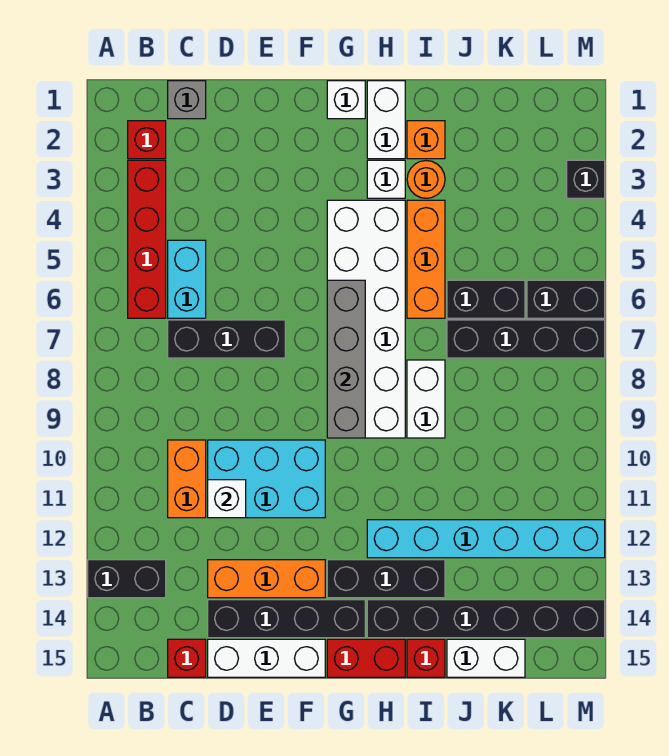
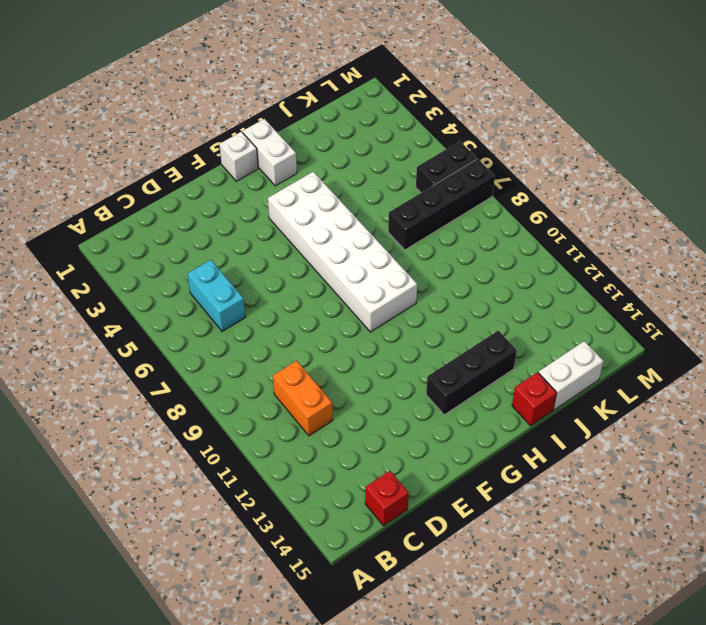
none -> black brick A13:B13 level 1
none -> red brick B2 level 1
none -> red brick B3:B6 level 1
none -> grey brick C1 level 1

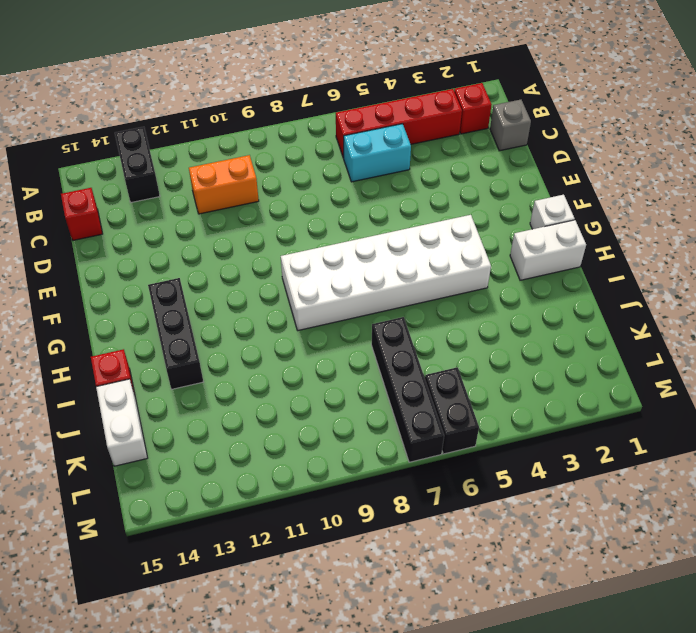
none -> black brick C7:E7 level 1
none -> cyan brick D10:F11 level 1
none -> orange brick D13:F13 level 1
none -> black brick D14:G14 level 1

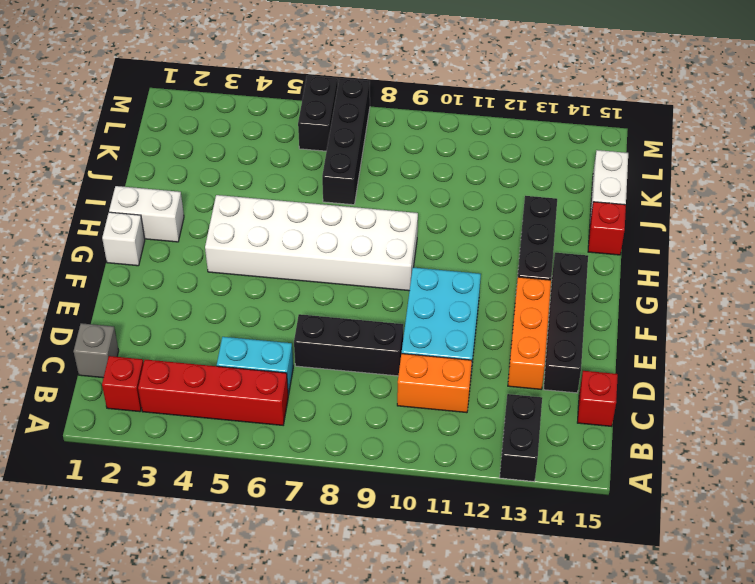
black brick D7:D9 level 1 -> black brick C7:E7 level 1
none -> white brick D15:F15 level 1
none -> red brick G15:H15 level 1
none -> white brick H3 level 1
none -> cyan brick H12:M12 level 1

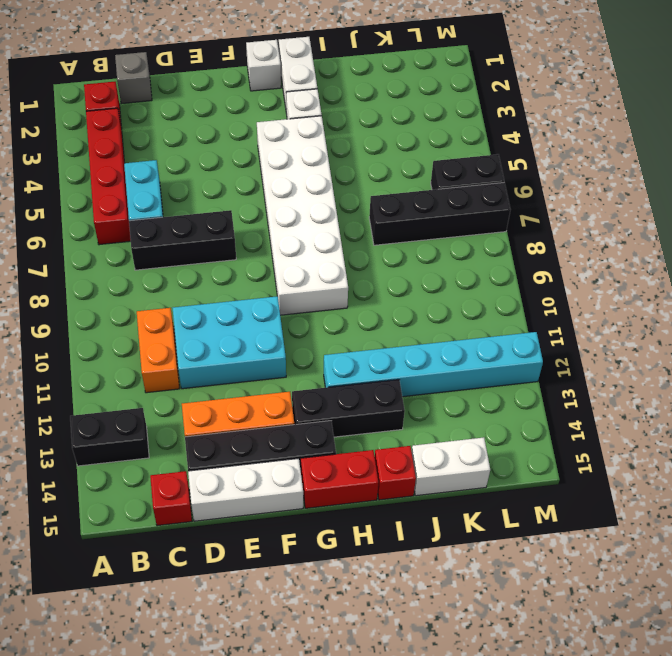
none -> black brick H14:M14 level 1
none -> orange brick I2 level 1
none -> orange round brick I3 level 1
none -> orange brick I4:I6 level 1

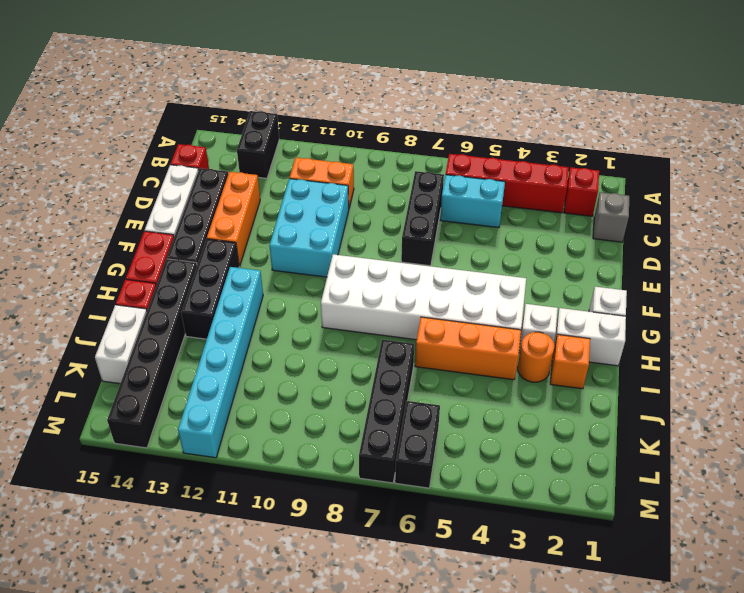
none -> white brick I8:I9 level 1
none -> black brick J6:K6 level 1
none -> black brick M3 level 1
none -> white brick D11 level 2

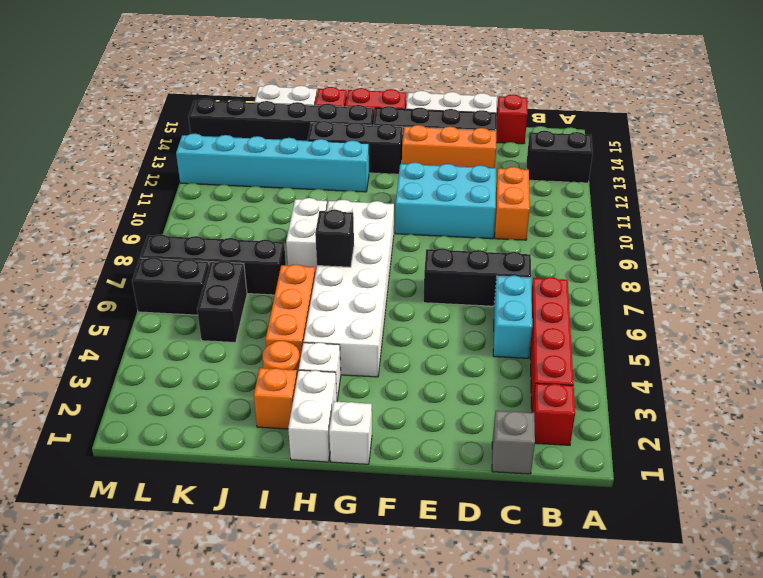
black brick H7 level 2 -> black brick M3 level 1
black brick K5:K6 level 1 -> black brick J6:K6 level 1
none -> white brick D11 level 2
none -> grey brick G6:G9 level 2

